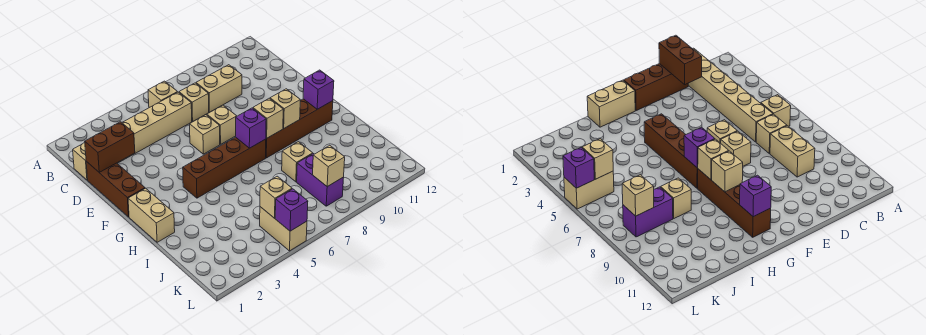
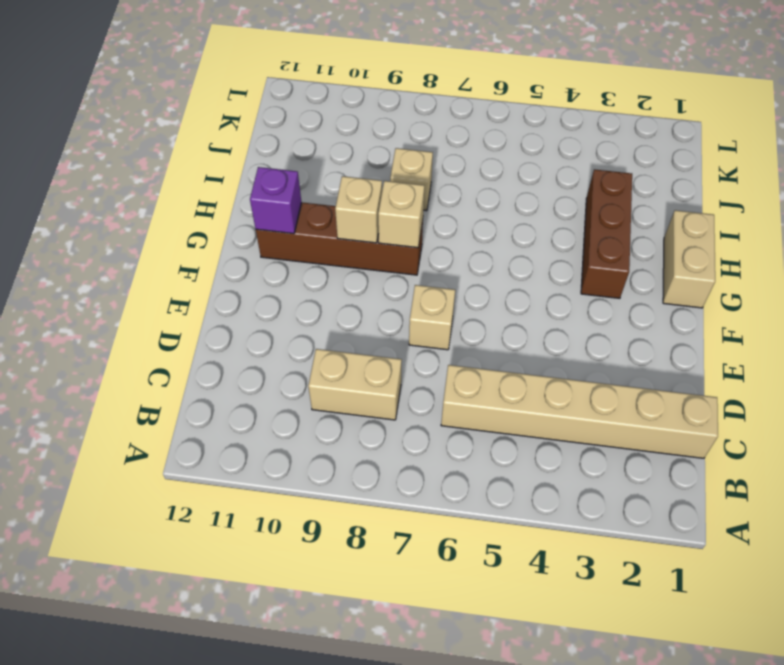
brown brick G3:I3 level 1 -> brown brick D1:F1 level 1
none -> tan brick B6 level 1
none -> tan brick C7 level 1
none -> tan brick E6 level 1

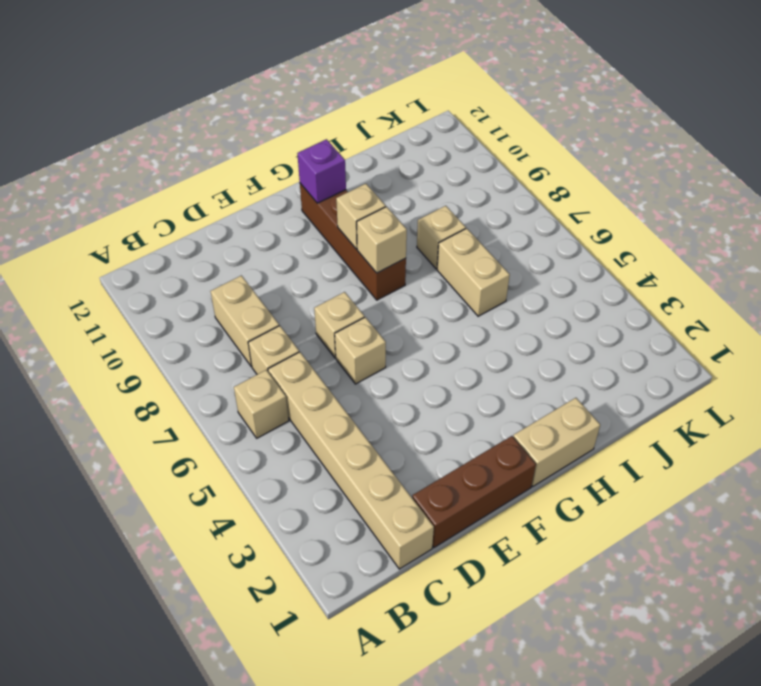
tan brick I6:I7 level 1 -> tan brick K5:L5 level 1
none -> brown brick G4:G7 level 1
none -> purple brick J8:K8 level 1
none -> brown brick D1:D2 level 2

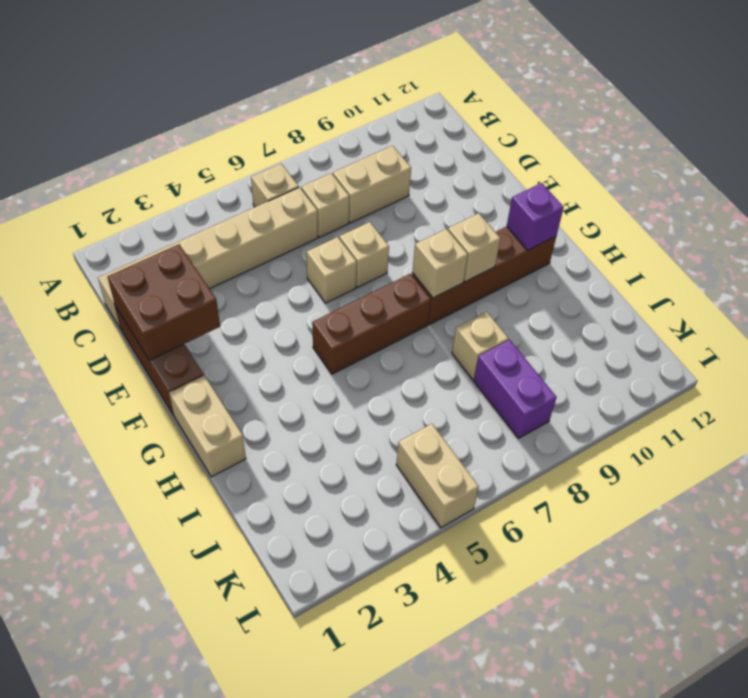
brown brick D1:E2 level 2 -> brown brick D1:D2 level 2
brown brick G5:G7 level 1 -> brown brick G4:G7 level 1
none -> purple brick G7 level 2
none -> tan brick K5 level 2
none -> tan brick K8 level 2

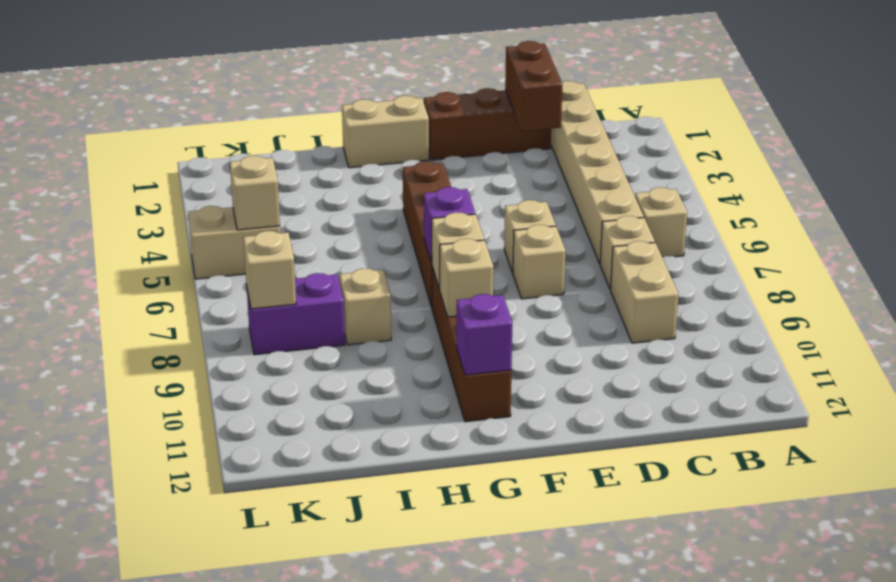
none -> purple brick L5 level 2

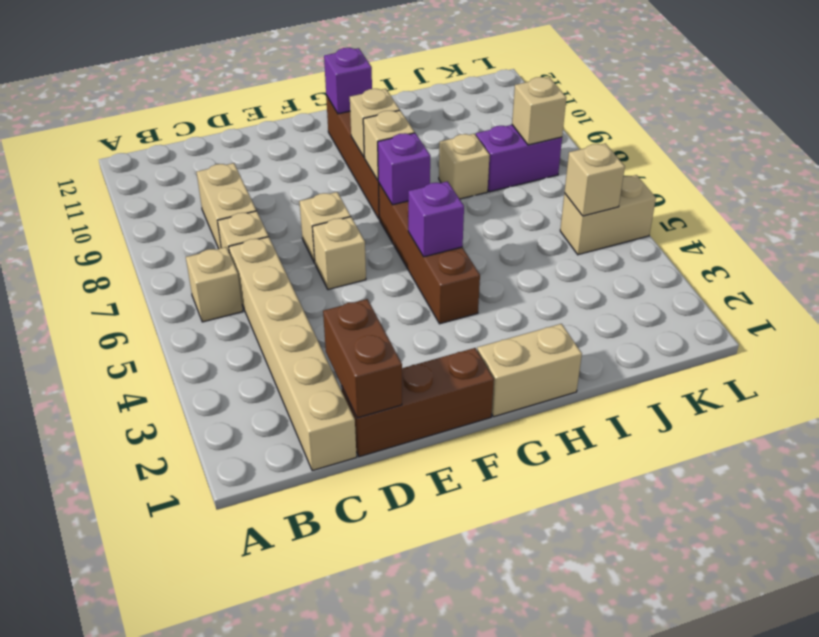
purple brick G5 level 2 -> purple brick L5 level 2

